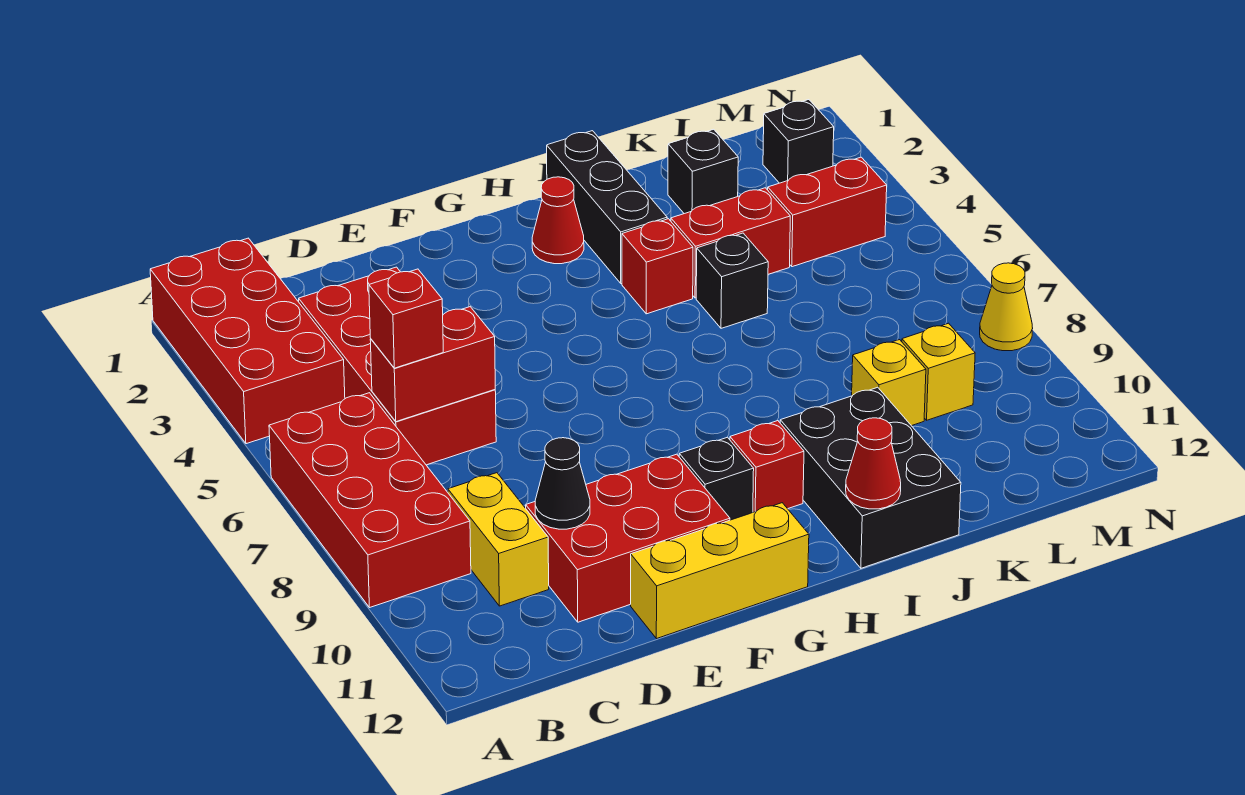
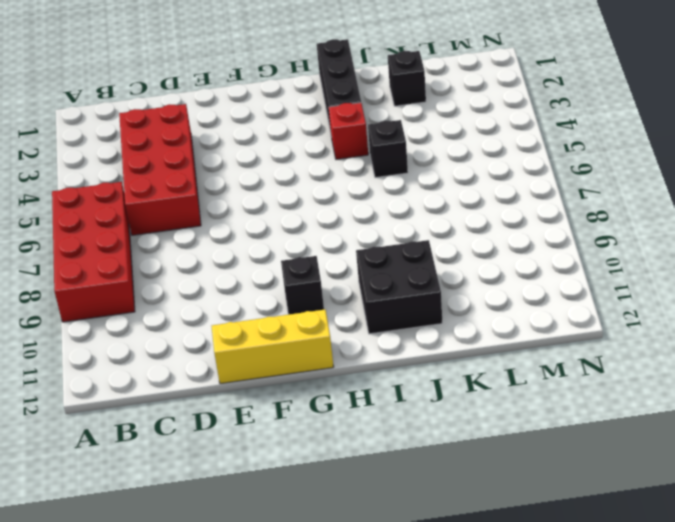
black brick I10:J11 level 1 -> black brick I10:J12 level 1
none -> red brick A1:B4 level 1
none -> yellow brick C9:C10 level 1
none -> red brick D10:F11 level 1

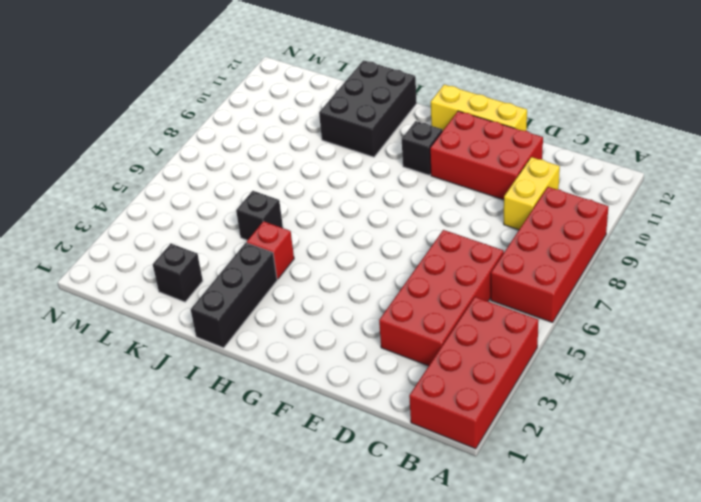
none -> red cone H2 level 1
none -> red brick H10 level 1
none -> red brick J4:K4 level 1

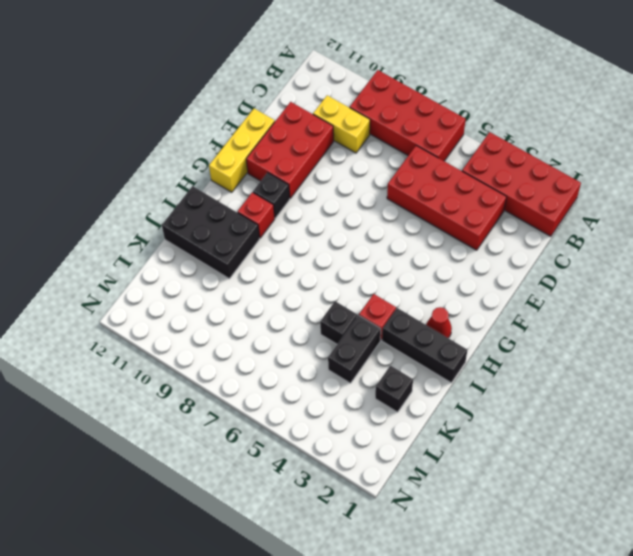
black brick J4:K4 level 1 -> red brick J4:K4 level 1
none -> yellow brick K9 level 1
none -> red brick L4:M4 level 1
none -> yellow brick L9 level 1

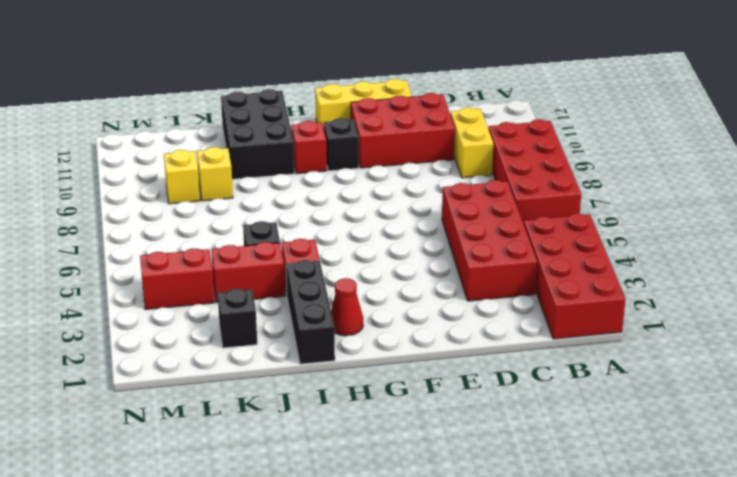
none -> black brick M2 level 1
none -> yellow cone N8 level 1
none -> red brick C6:D6 level 2

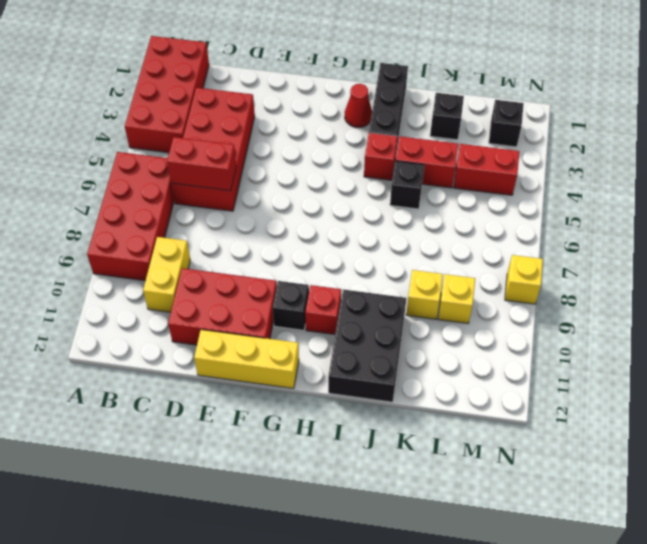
yellow brick N8 level 1 -> yellow cone N8 level 1
none -> black cone D10 level 2
none -> red cone I12 level 2
none -> red brick C6 level 3

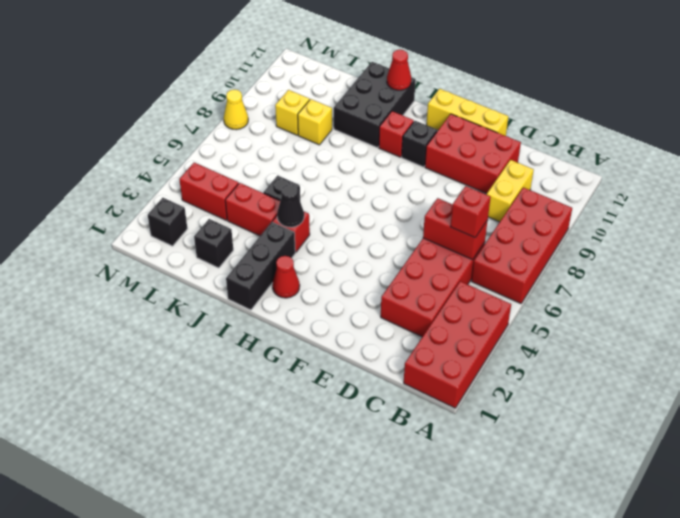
black cone I4 level 2 -> black cone D10 level 2

